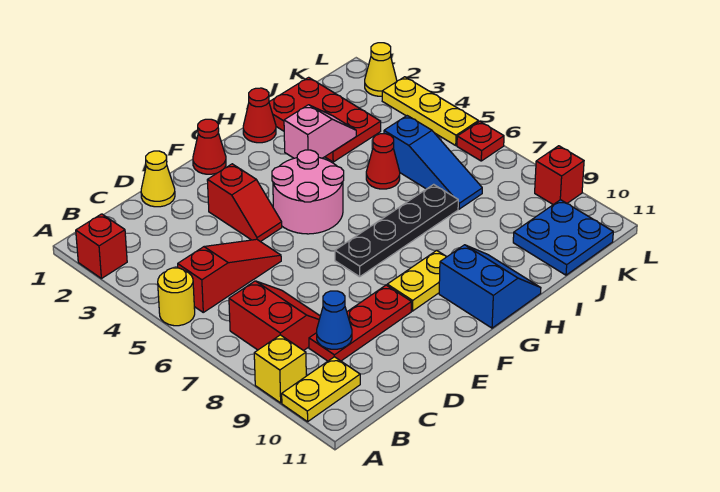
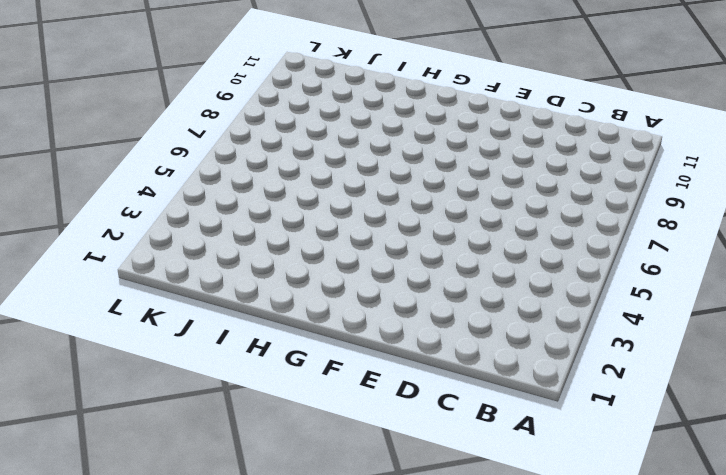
none -> red brick A2 level 1
none -> yellow round brick A5 level 1
none -> yellow brick A9 level 1

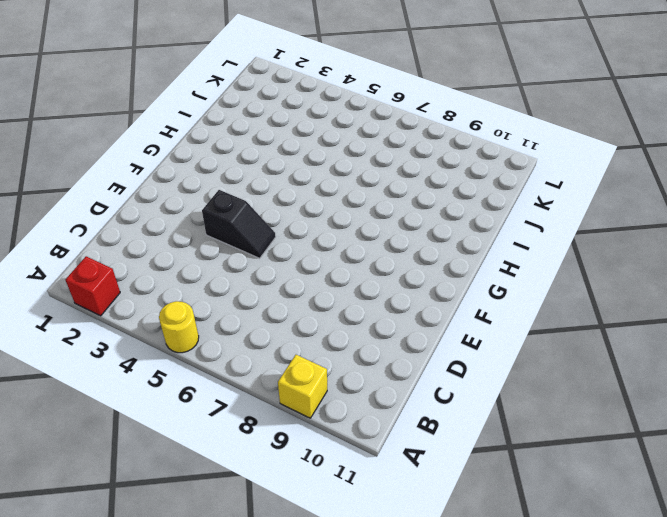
black slope E4:E5 level 1 top 4 -> red slope E3:E4 level 1 top 3
none -> yellow plate A10:B10 level 1
none -> red slope B5:D5 level 1 top B
none -> red slope B7:C8 level 1 top B

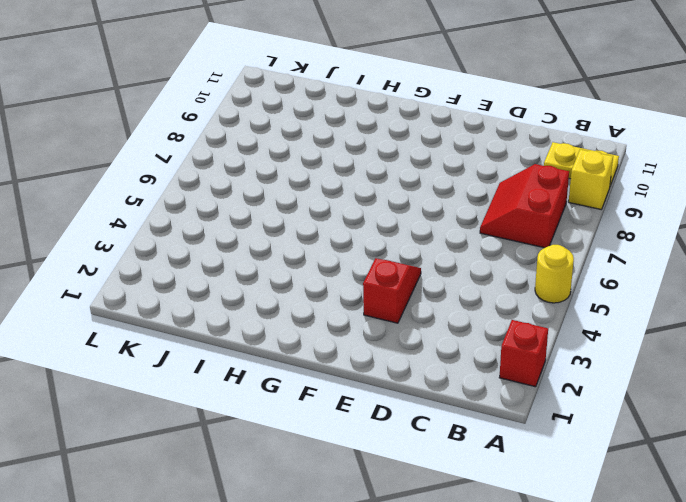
none -> red slope B5:D5 level 1 top B
none -> red plate C9:E9 level 1
none -> yellow cone D1 level 1

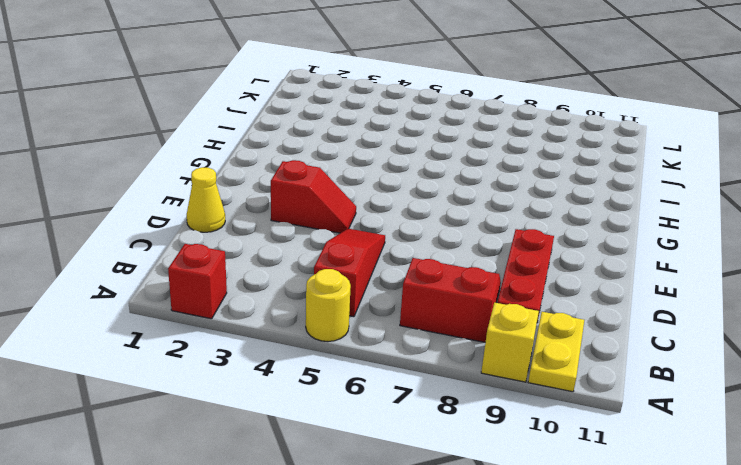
none -> red cone F1 level 1
none -> pink round brick F4:G5 level 1
none -> black plate F7:I7 level 1

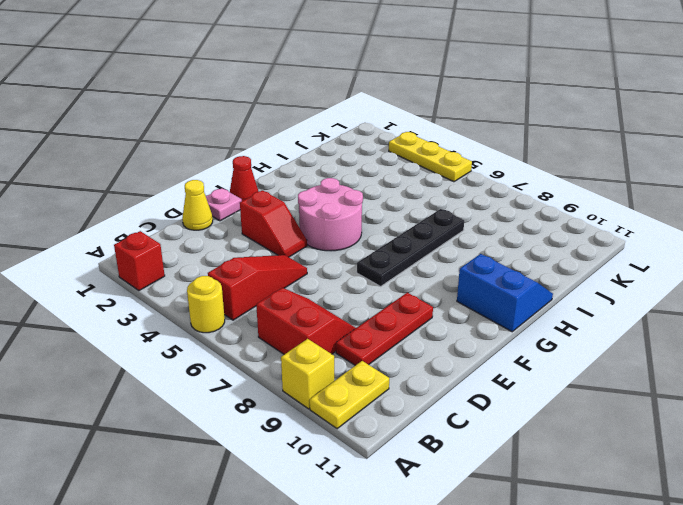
pink plate E1 level 1 -> none
none -> yellow plate F9:G9 level 1
none -> red cone H1 level 1
none -> red plate I1:J3 level 1

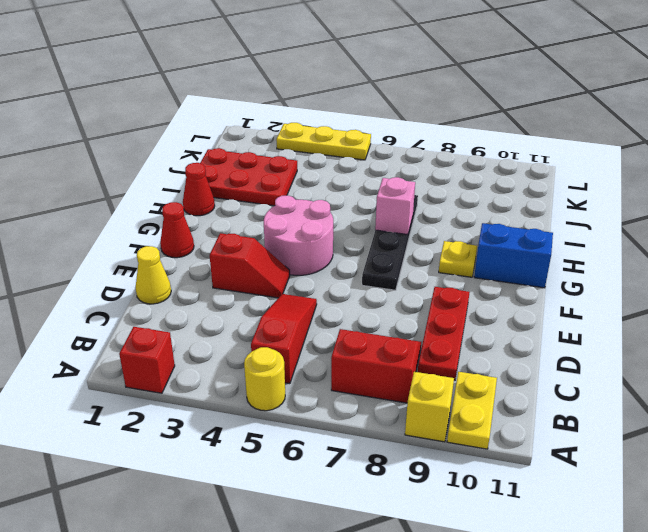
yellow plate G9 level 1 -> yellow plate F9:G9 level 1
pink brick H7 level 2 -> none
none -> red cone I5 level 1
none -> blue slope J5:J7 level 1 top 5
none -> blue plate J10:K11 level 1

